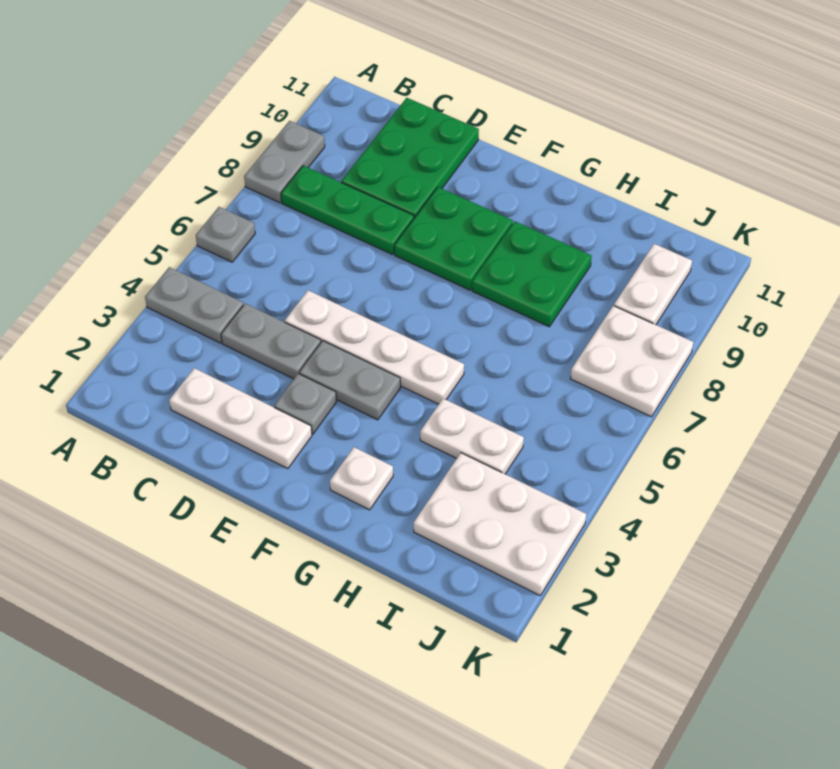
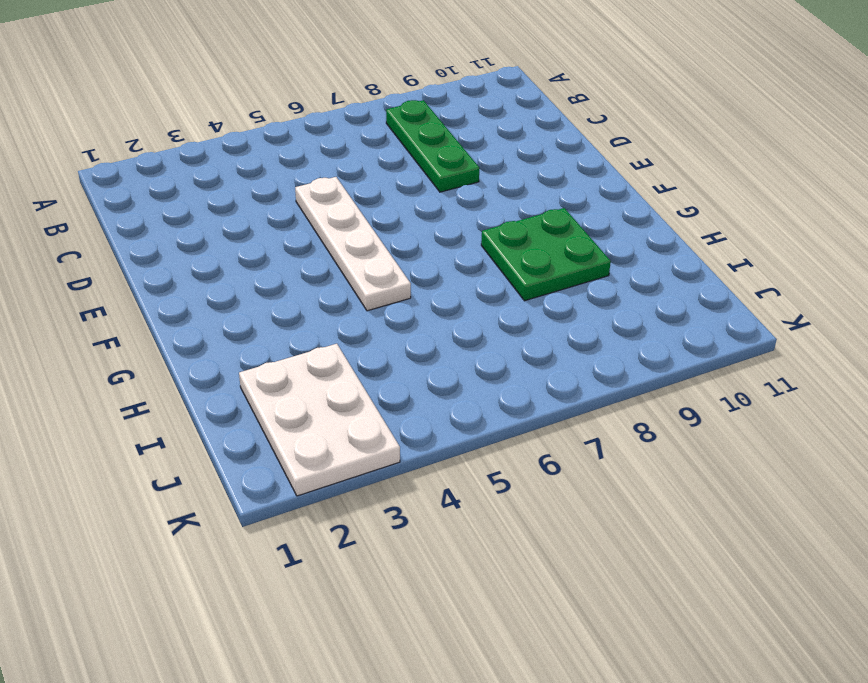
none -> grey plate A4:B4 level 1
none -> grey plate A6 level 1
none -> grey plate A8:A9 level 1

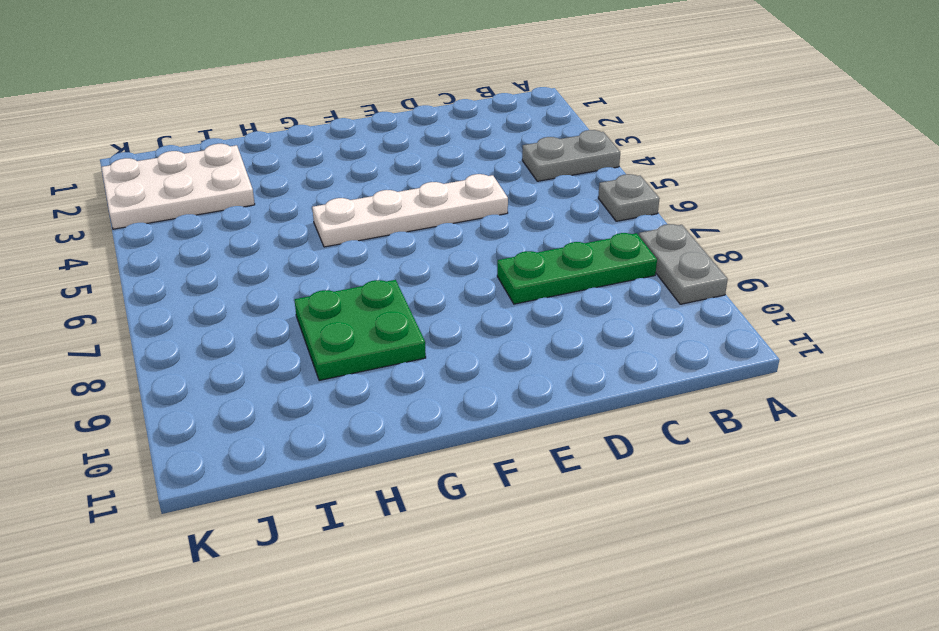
none -> white plate C2:E2 level 1
none -> grey plate C4:D4 level 1
none -> green plate C9:D11 level 1

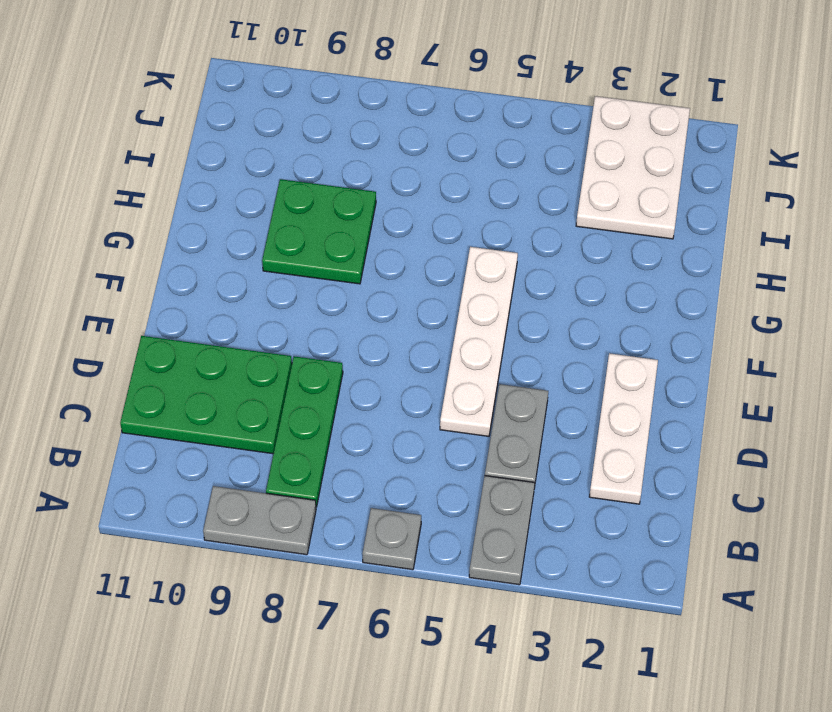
none -> grey plate E3 level 1
none -> grey plate E4:F4 level 1
none -> green plate E8:F9 level 1

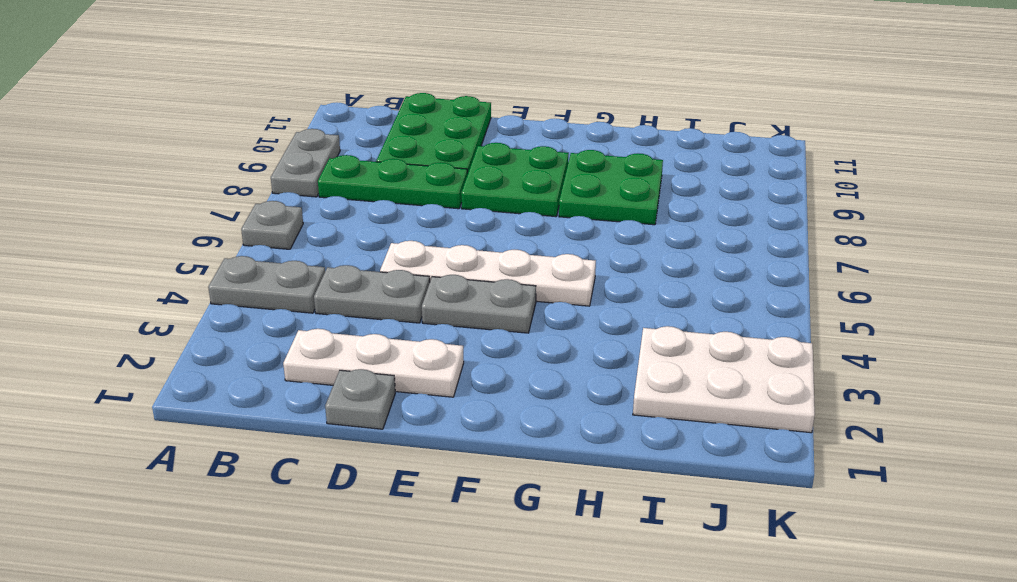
grey plate D1 level 1 -> grey plate E3 level 1
none -> white plate G2 level 1
none -> white plate H4:I4 level 1
none -> white plate J7:K8 level 1

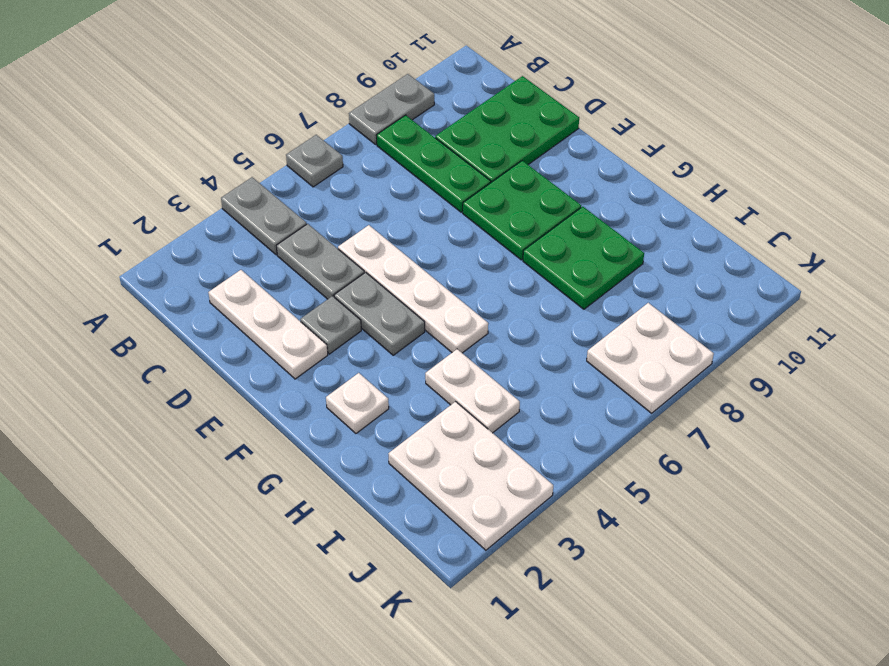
none -> white plate J9:J10 level 1

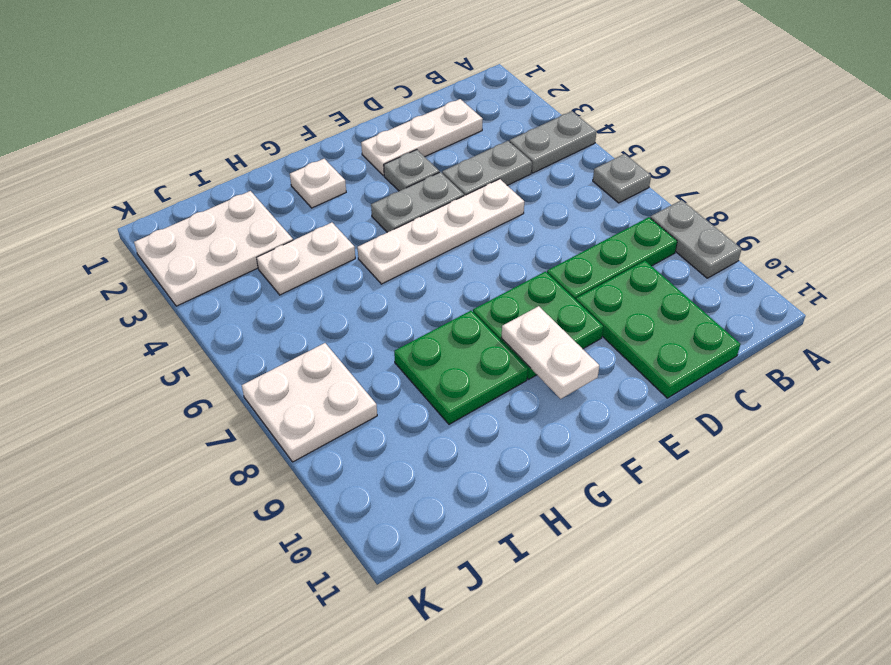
white plate F9:F10 level 2 -> white plate J9:J10 level 1

